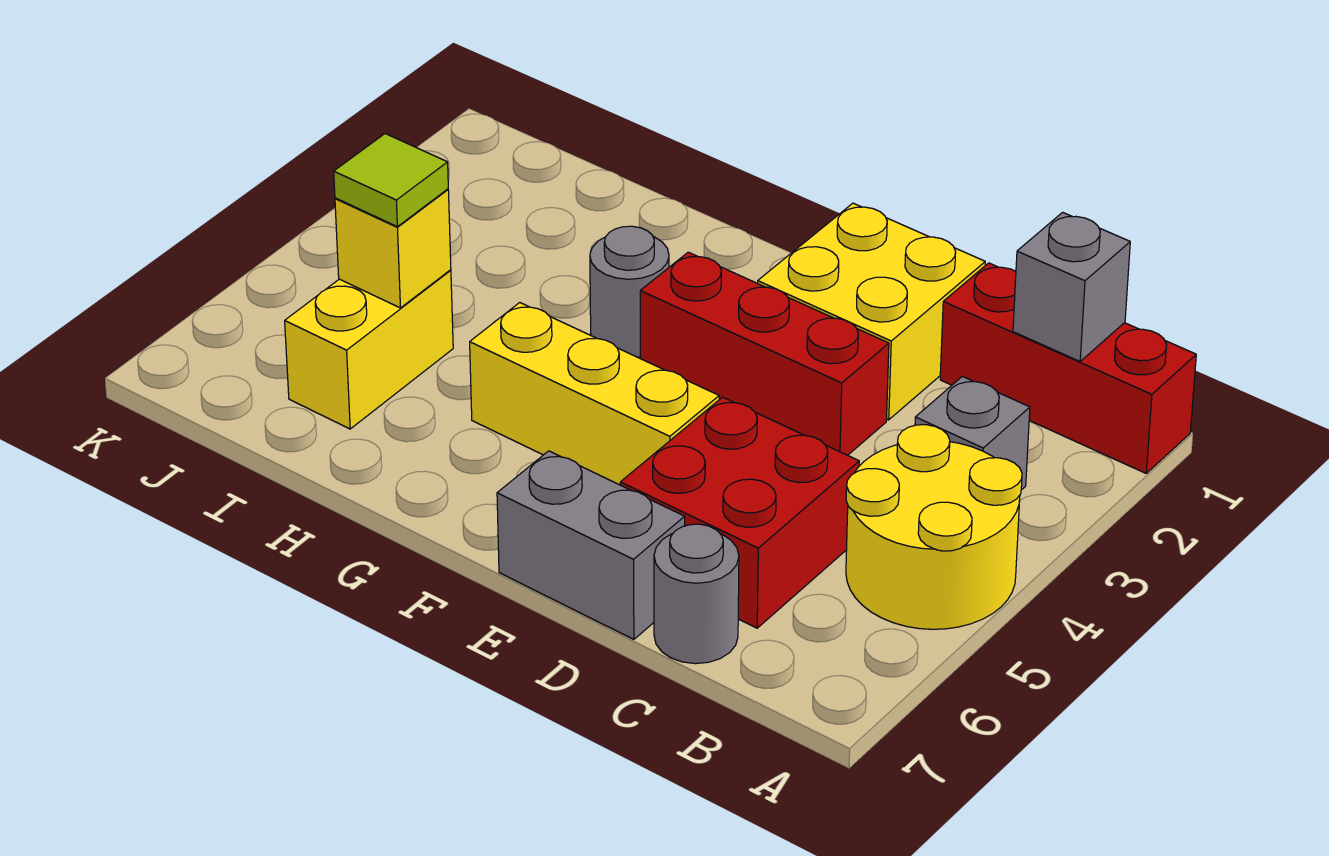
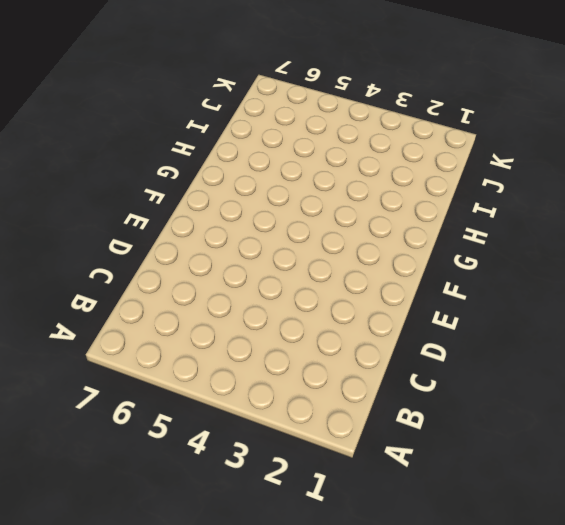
none -> red brick A1:C1 level 1
none -> yellow round brick A4:B5 level 1
none -> grey brick B3 level 1

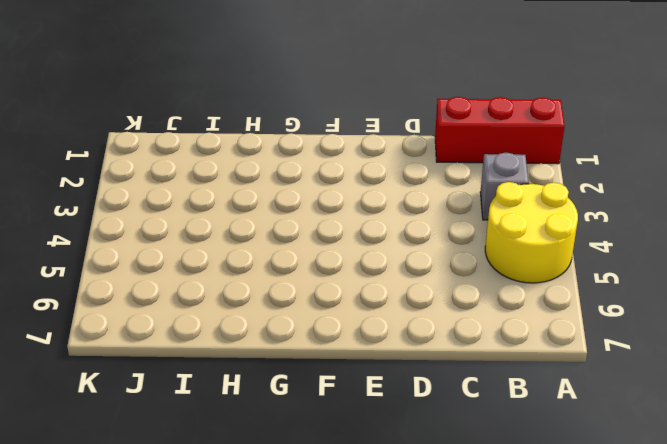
none -> red brick C5:D6 level 1
none -> grey round brick C7 level 1
none -> yellow brick D1:E2 level 1

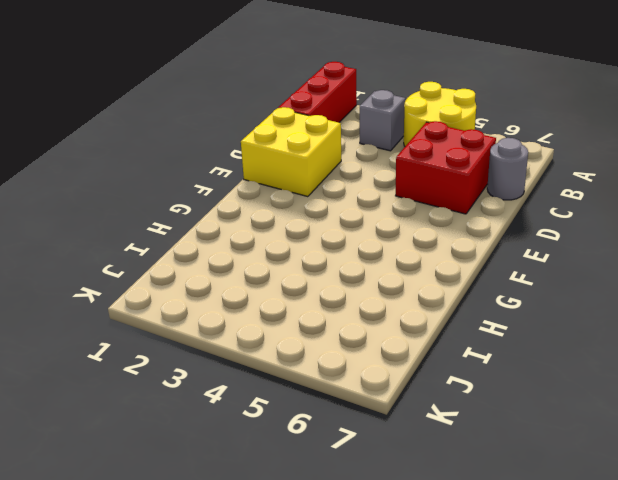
none -> red brick D3:F3 level 1
none -> grey brick D7:E7 level 1
none -> yellow brick E5:G5 level 1

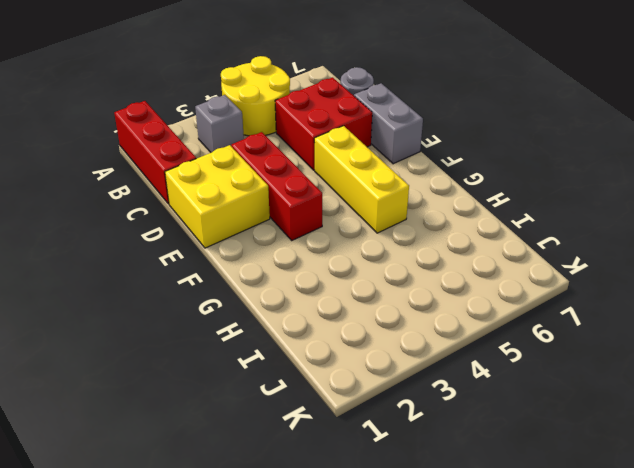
none -> grey round brick G3 level 1
none -> yellow brick I5:I6 level 1
none -> grey brick B1 level 2

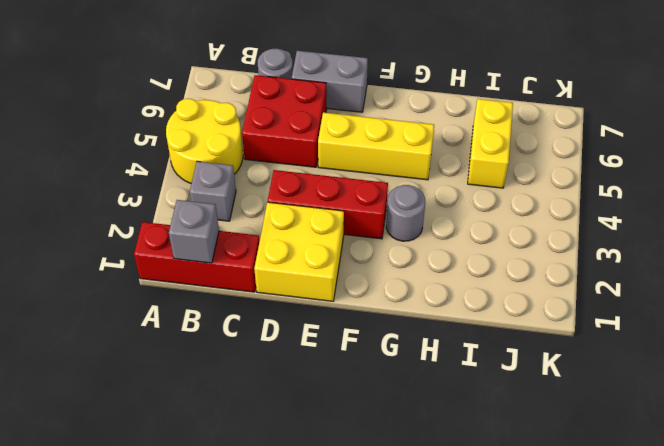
none -> yellow brick I5 level 2
none -> lime tile I5 level 3

